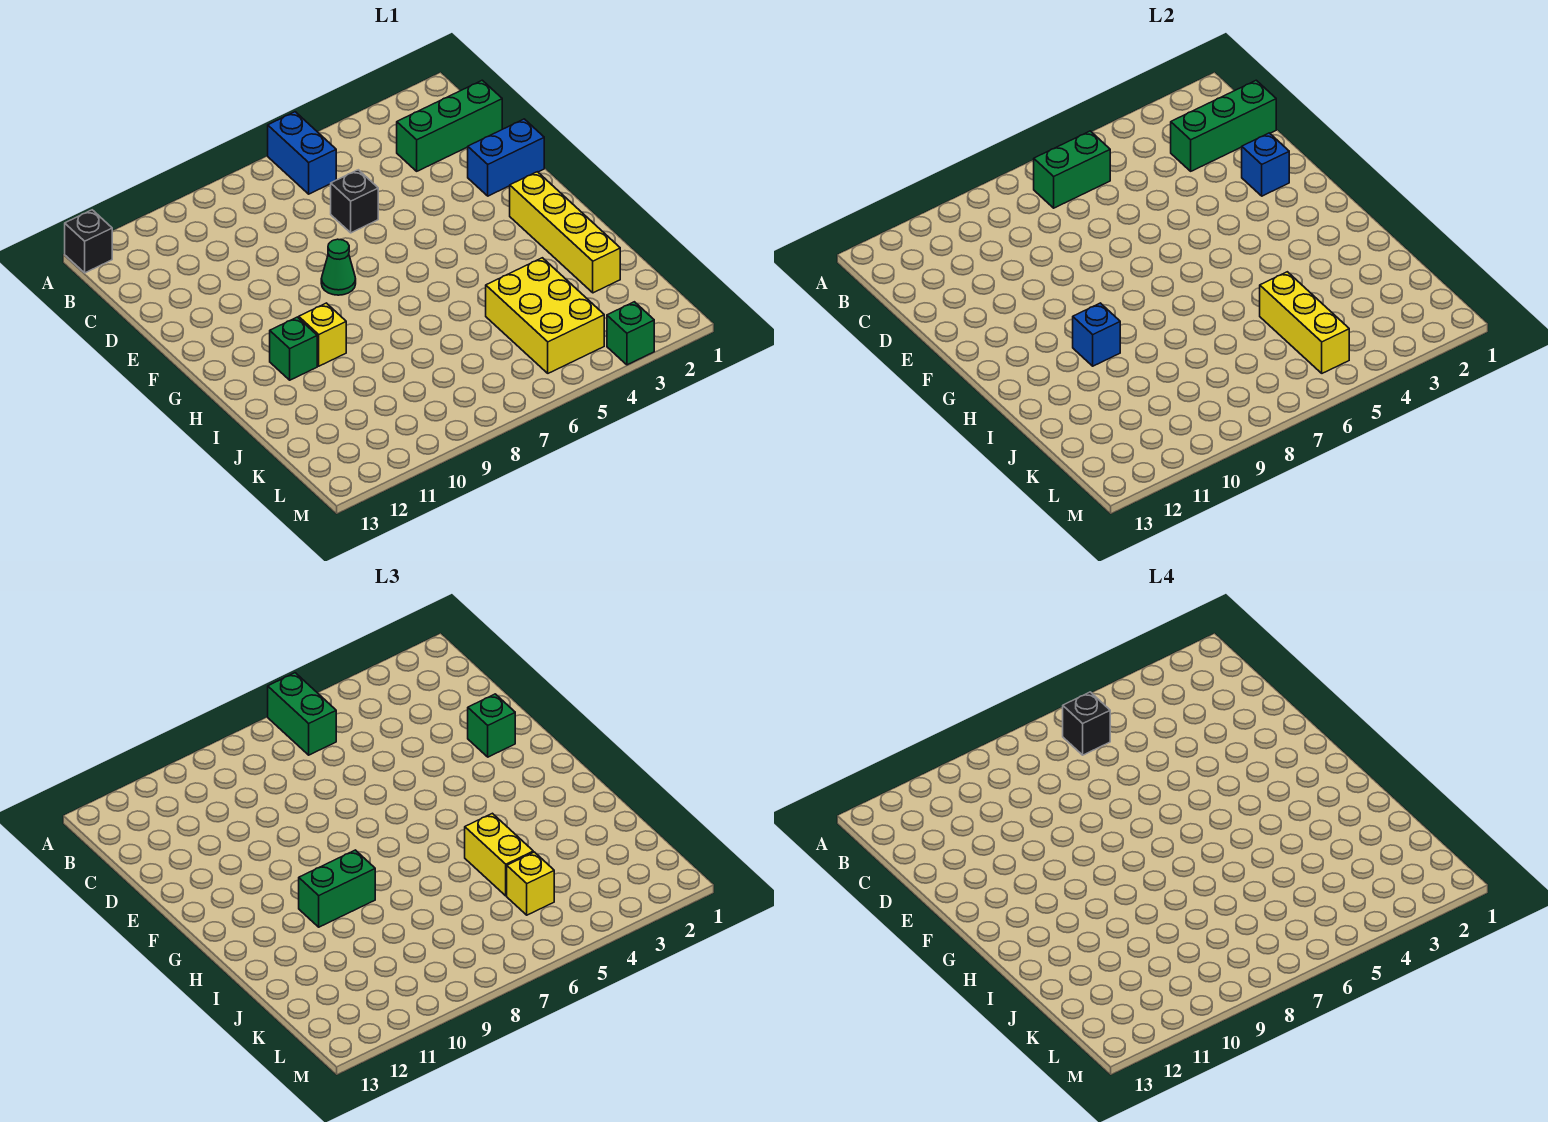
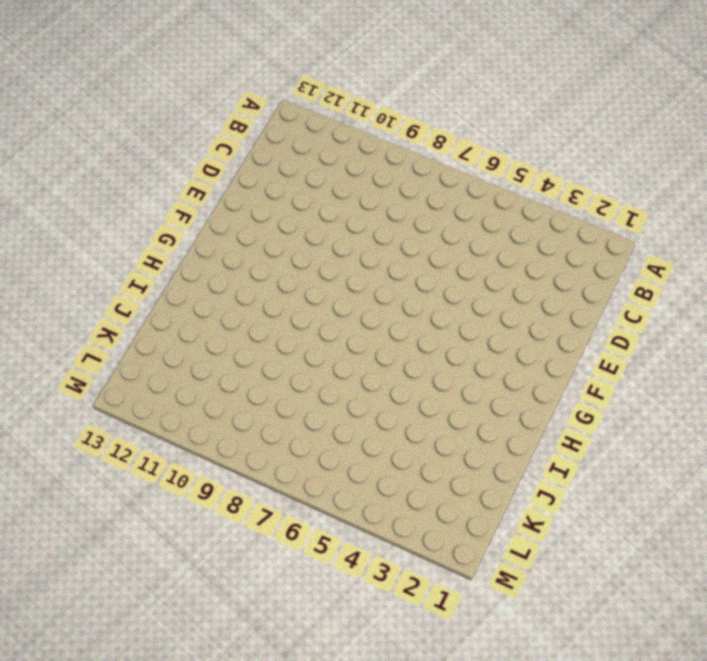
none -> blue brick A6:B6 level 1
none -> black brick A13 level 1
none -> green brick C1:C3 level 1

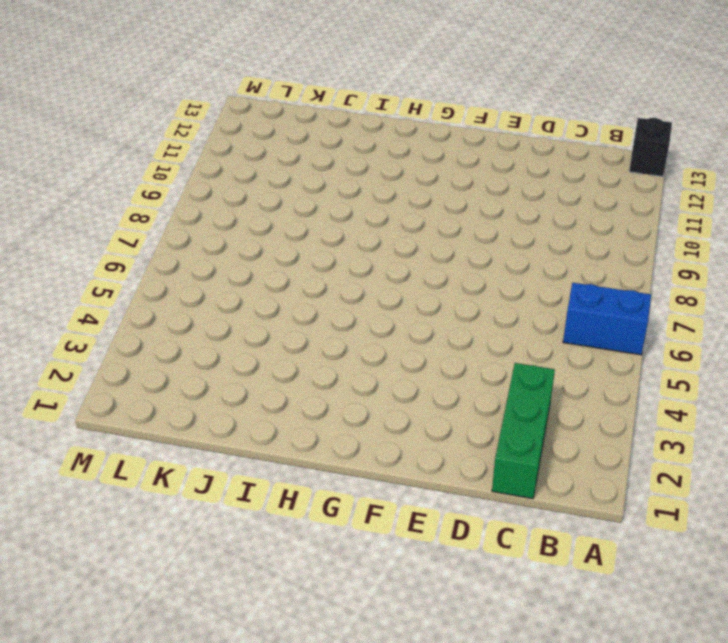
none -> black brick D6 level 1
none -> blue brick E1:E2 level 1
none -> green cone F8 level 1

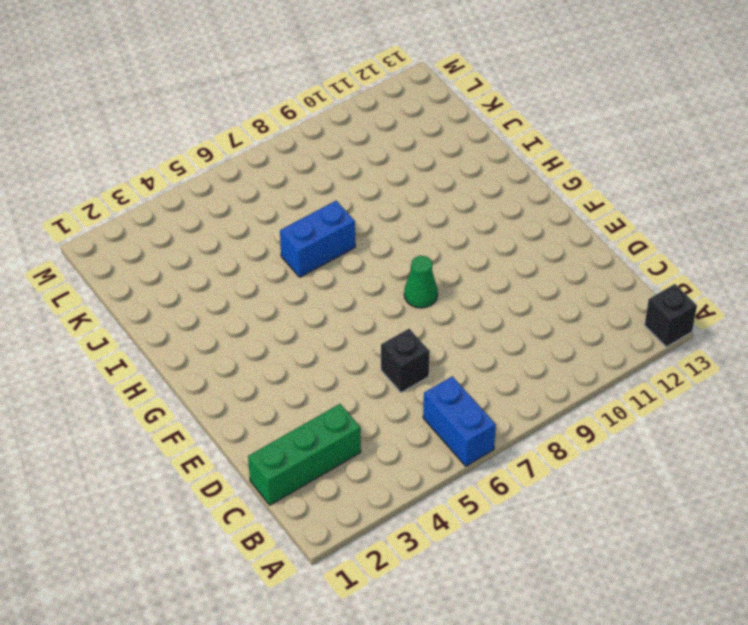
blue brick I6:I7 level 1 -> blue brick E1:E2 level 1
none -> yellow brick G2:J2 level 1
none -> yellow brick H10 level 1
none -> green brick H11 level 1

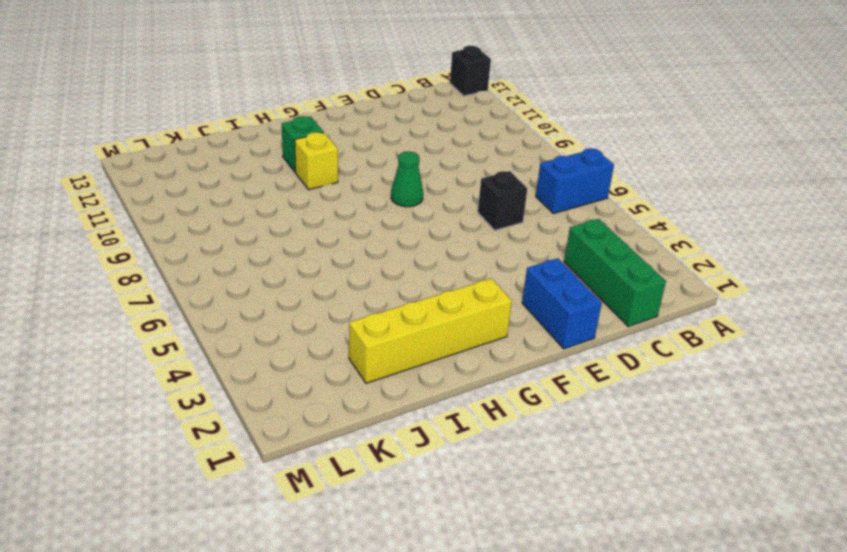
none -> yellow brick J4:L5 level 1
none -> green brick M3 level 1
none -> green brick B6:B7 level 2

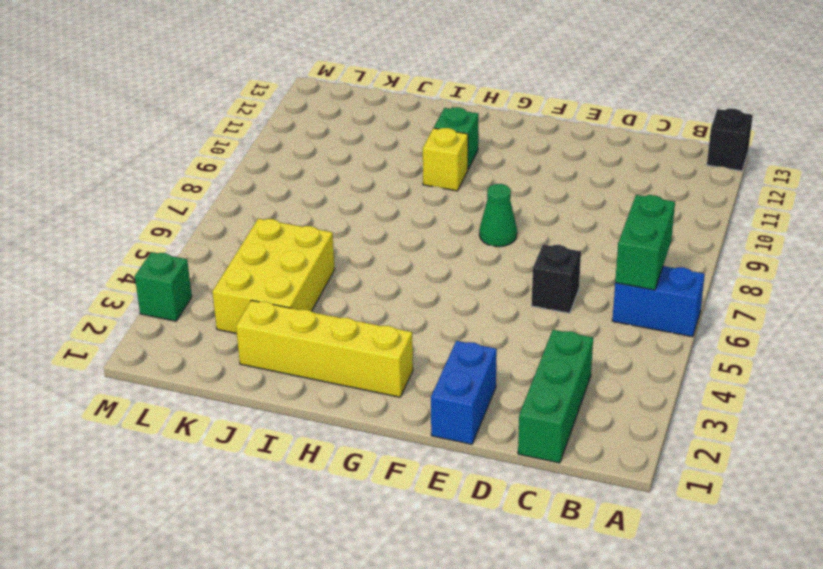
yellow brick J3:K5 level 1 -> yellow brick J4:L5 level 1
none -> green brick C1:C3 level 2
none -> blue brick E2 level 2
none -> blue brick H10 level 2

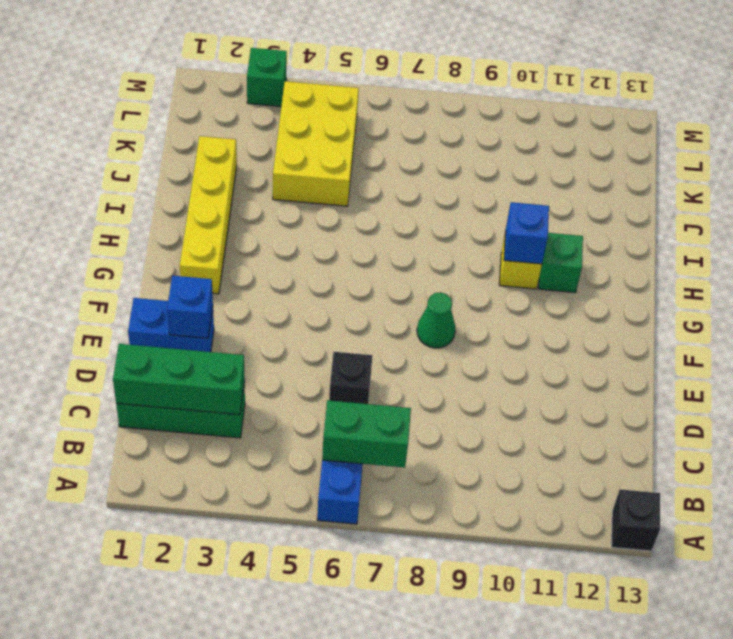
none -> yellow brick J5:L5 level 2
none -> green brick A6:B6 level 3
none -> green brick E2 level 3

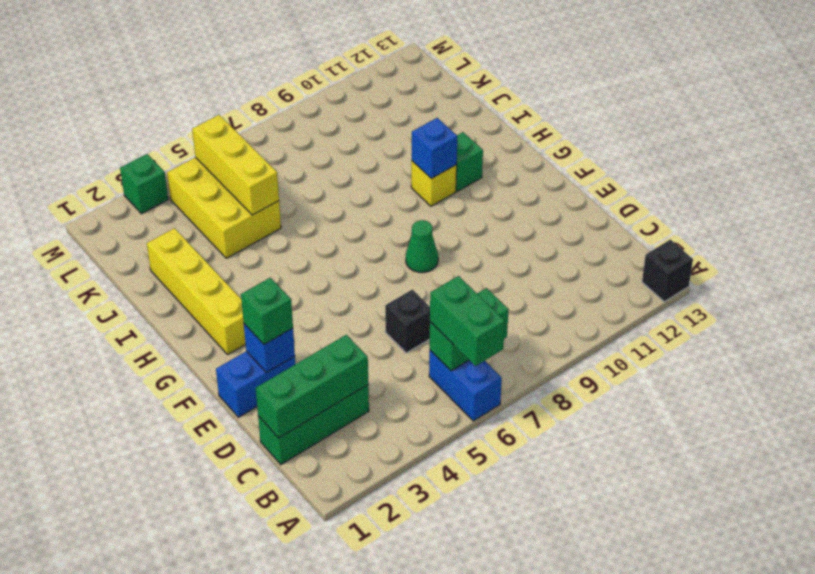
none -> green brick H9:H10 level 3
none -> yellow brick I5:J5 level 3
none -> yellow brick K5 level 3

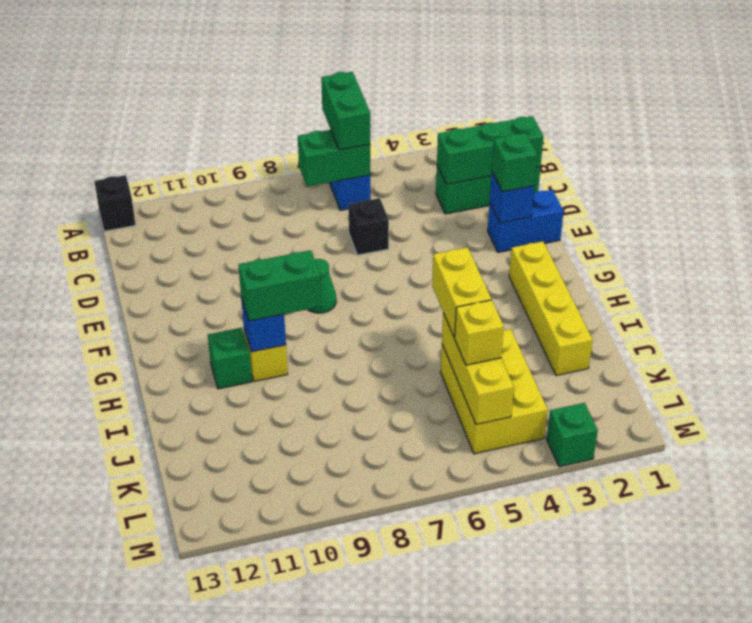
none -> black brick B6 level 4

